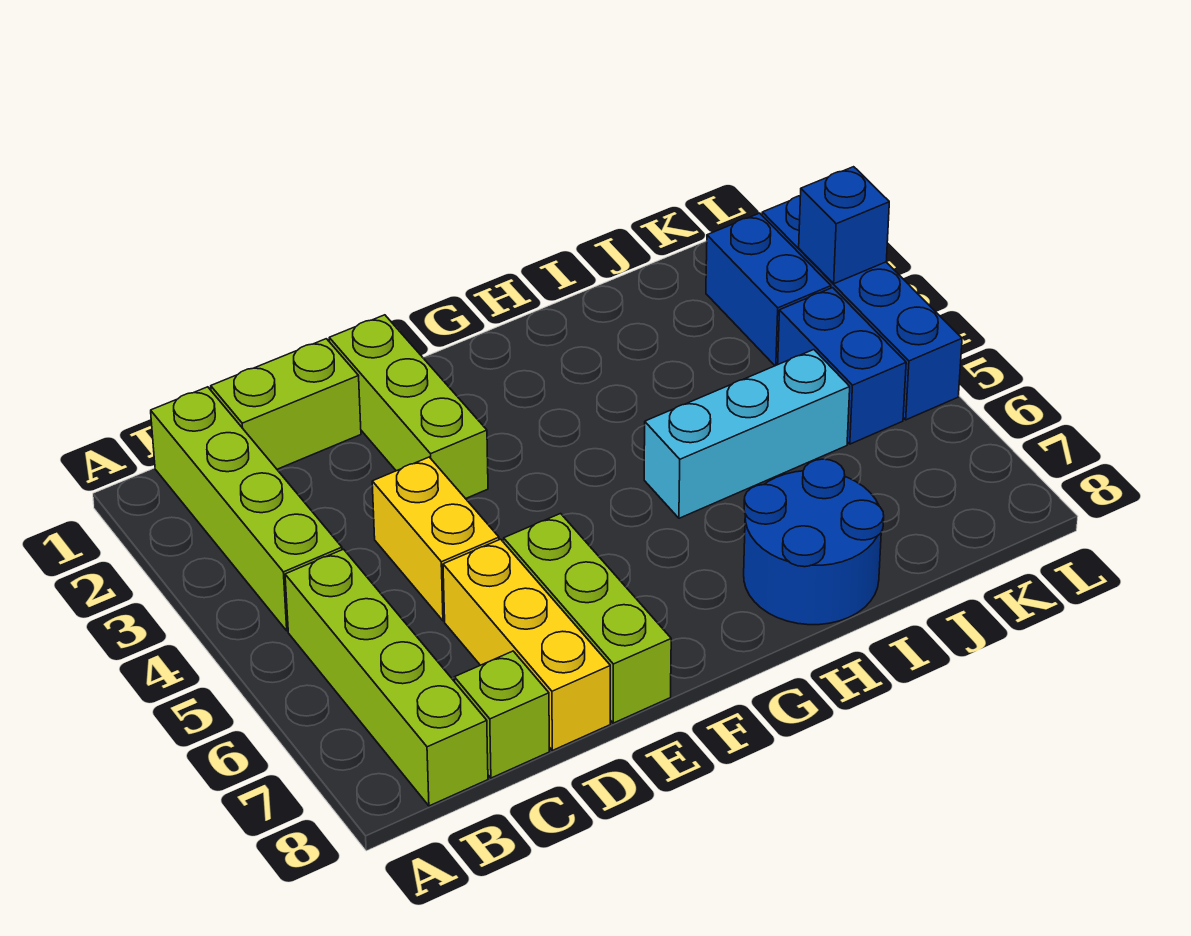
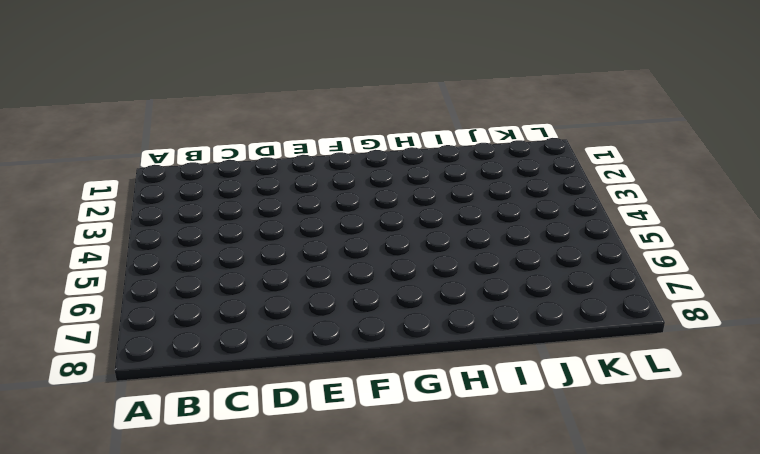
none -> lime brick B1:B4 level 1
none -> lime brick B5:B8 level 1
none -> lime brick C1:D1 level 1

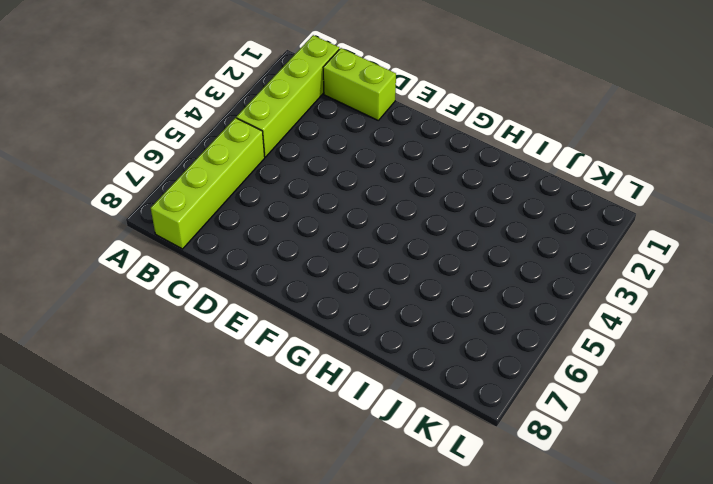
none -> lime brick C8 level 1
none -> yellow brick D4:D5 level 1
none -> yellow brick D6:D8 level 1

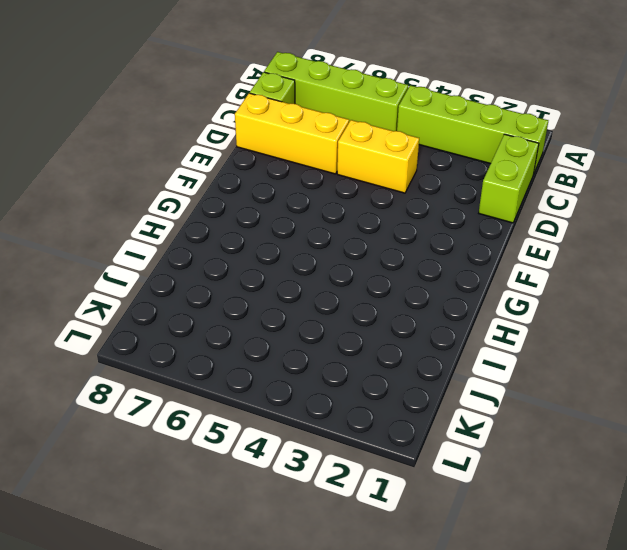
none -> lime brick E1:E3 level 1
none -> lime brick E6:E8 level 1
none -> cyan brick H5:J5 level 1

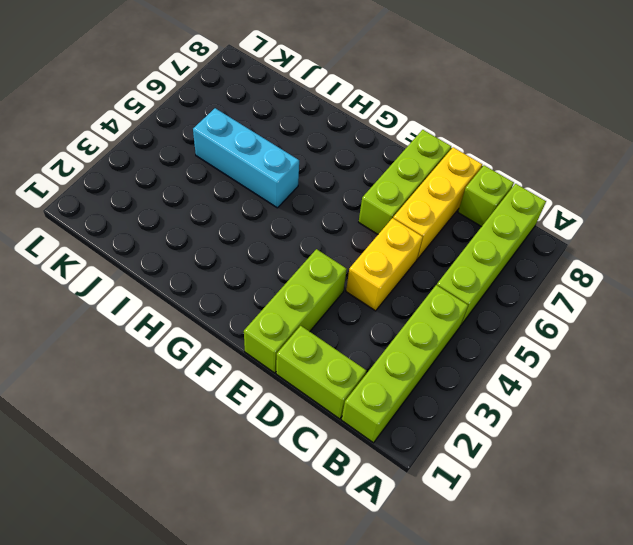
none -> blue round brick H7:I8 level 1
none -> blue brick K2:K3 level 1
none -> blue brick K4:K5 level 1

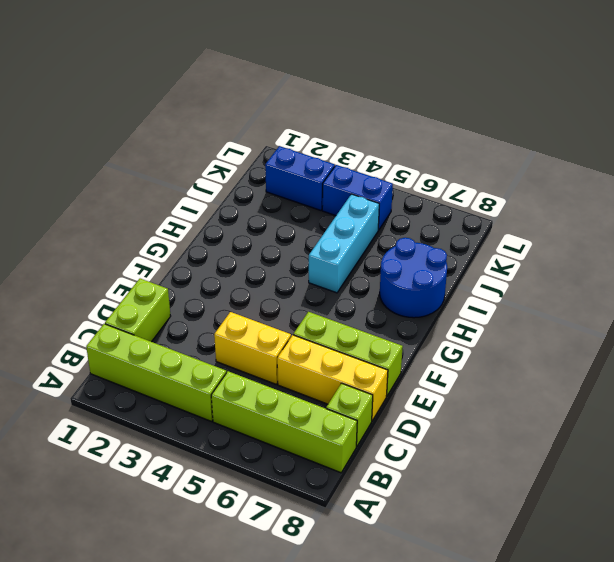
none -> lime brick E1:E3 level 1
none -> blue brick L2:L5 level 1
none -> blue brick L3 level 2

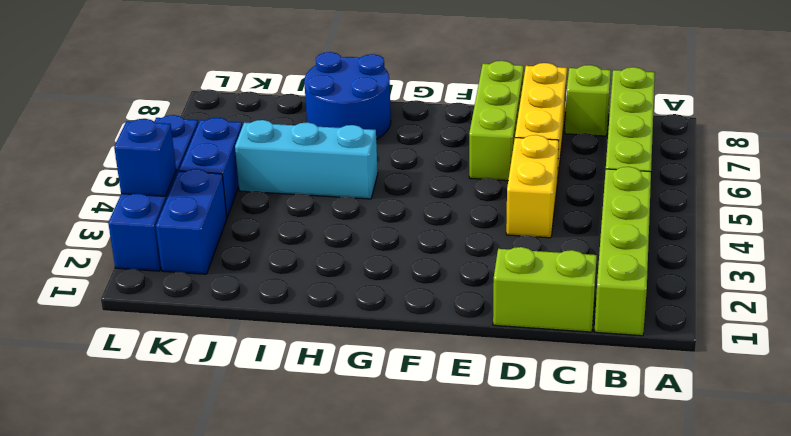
none -> lime brick E1:E3 level 1

